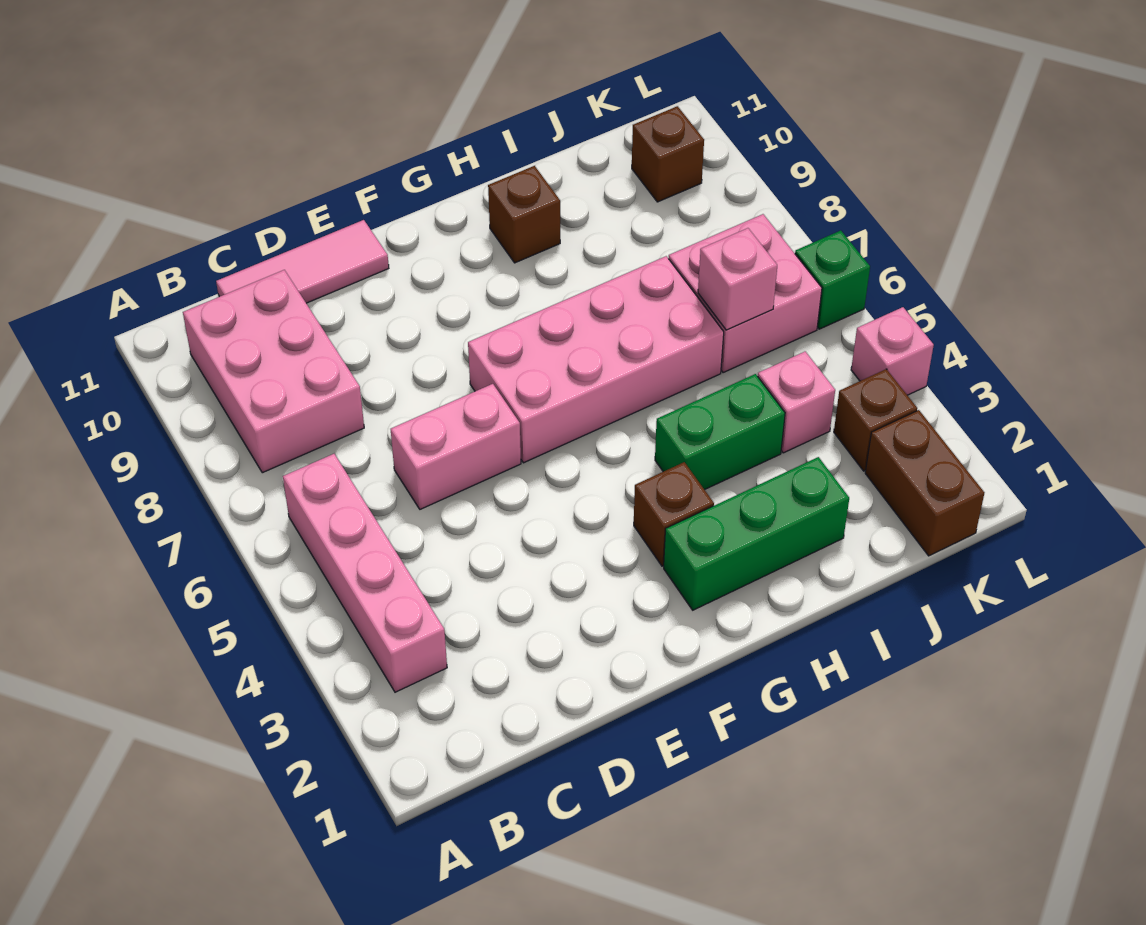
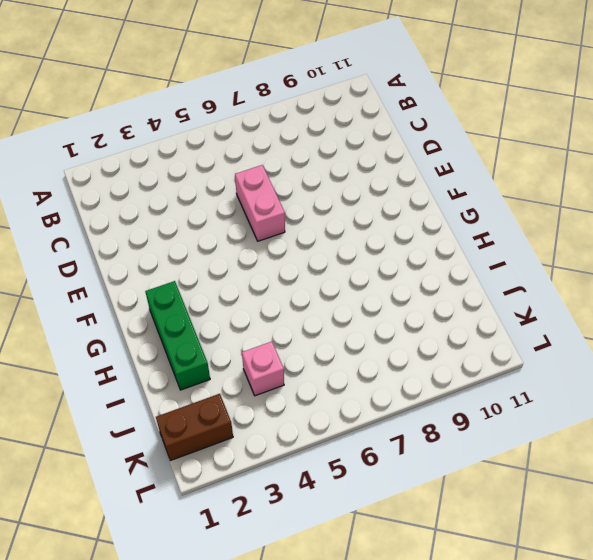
none -> pink brick B3:B6 level 1
none -> pink brick B8:C10 level 1
none -> pink tile C11:E11 level 1

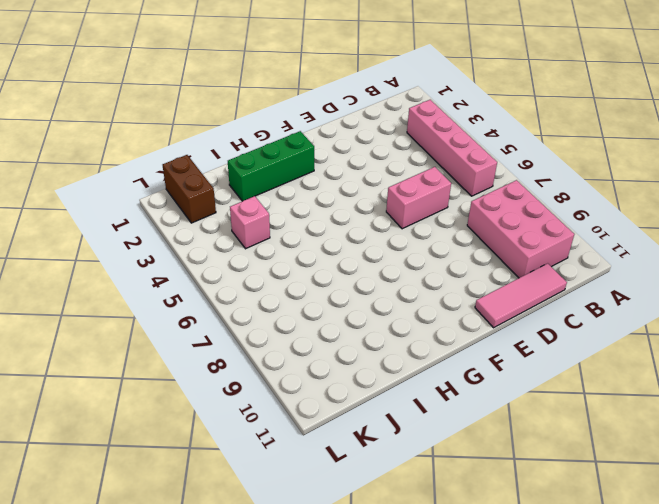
none -> pink brick F6:I7 level 1
none -> brown brick G3 level 1
none -> green brick H4:I4 level 1

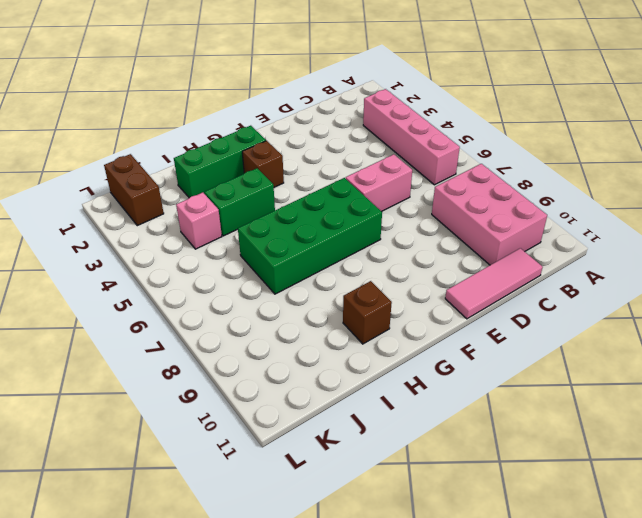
green brick F6:I7 level 1 -> pink brick F6:I7 level 1
none -> pink brick J6:K7 level 1
none -> brown brick K3 level 1
none -> brown brick K10 level 1

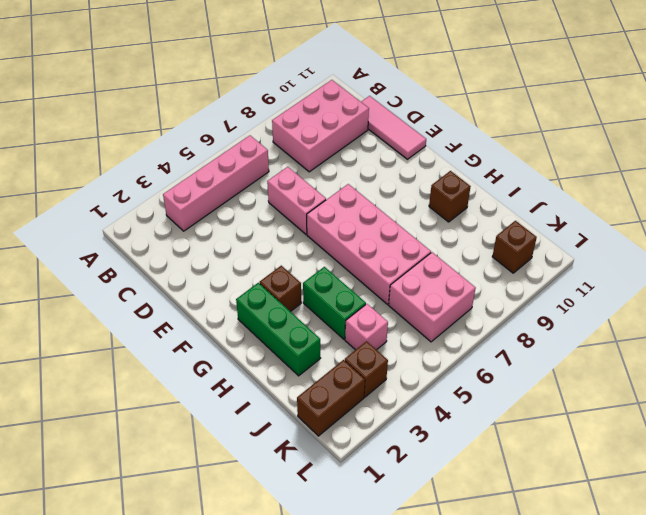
none -> pink brick L4 level 1
none -> green brick L6 level 1
none -> pink brick J6 level 2

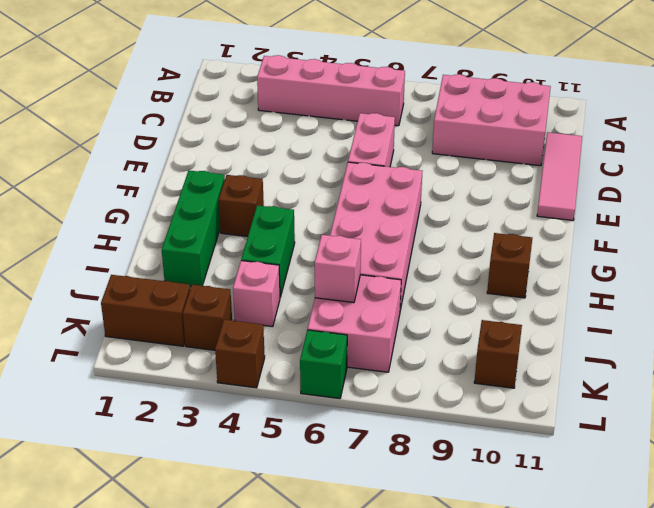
brown brick L4 level 1 -> pink brick L4 level 1

